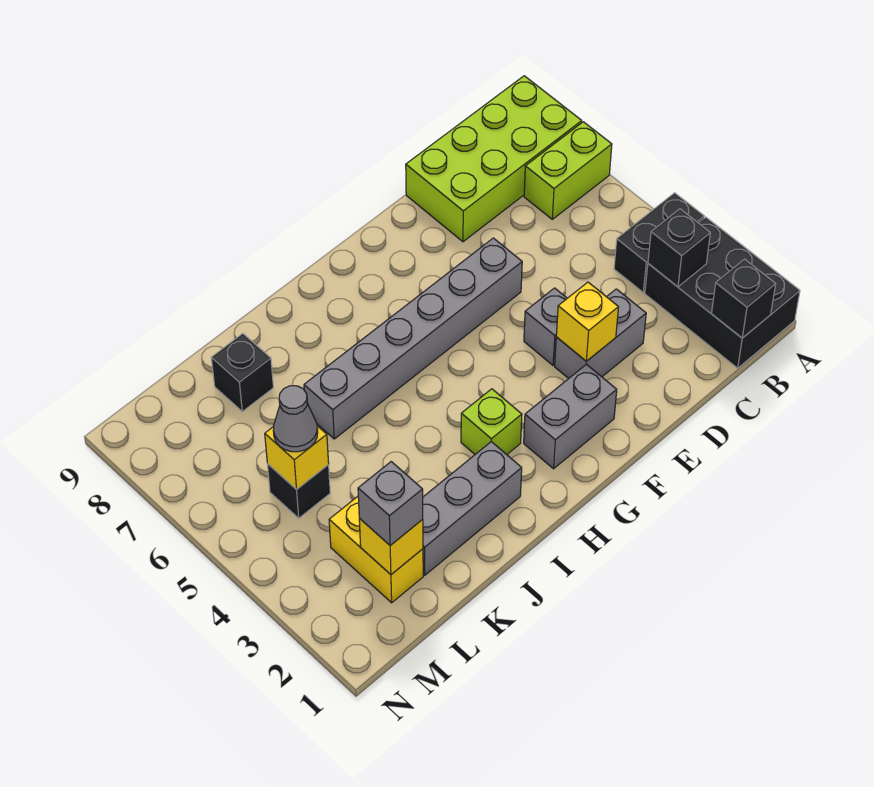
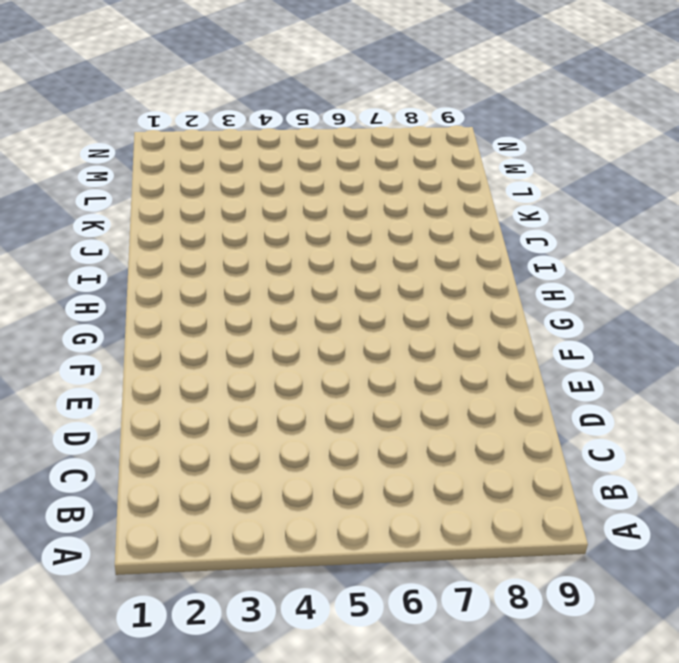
none -> black brick A1:B3 level 1
none -> black brick A4:B4 level 1
none -> lime brick A7:B7 level 1

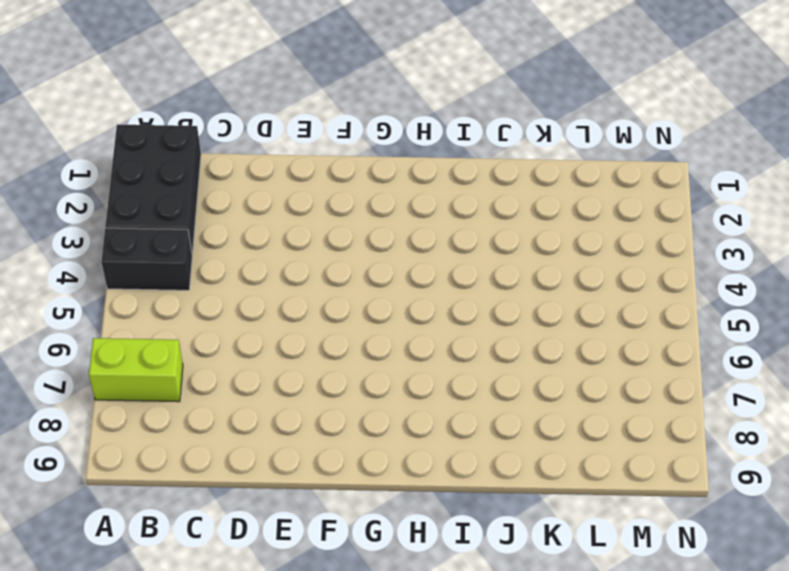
none -> lime brick A8:D9 level 1
none -> grey brick D3:E3 level 1
none -> grey brick E4 level 1

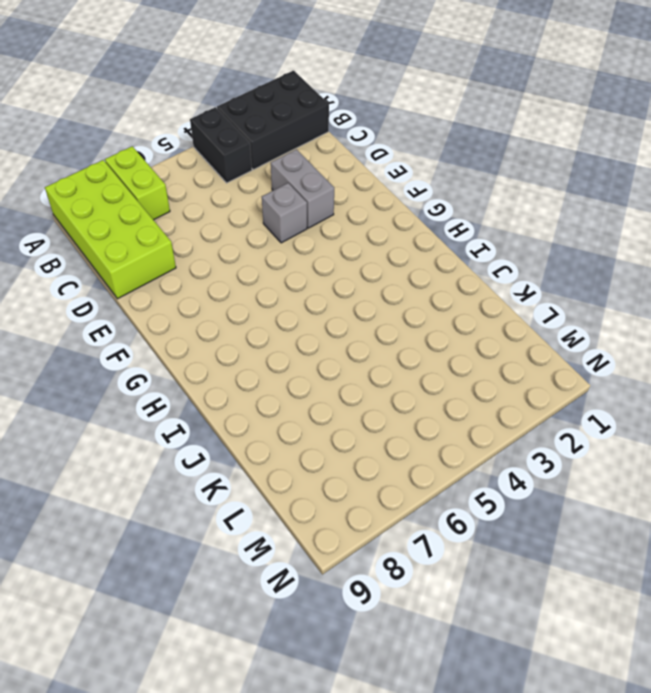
none -> grey brick E6:J6 level 1
none -> grey brick F2:G2 level 1
none -> lime brick H3 level 1

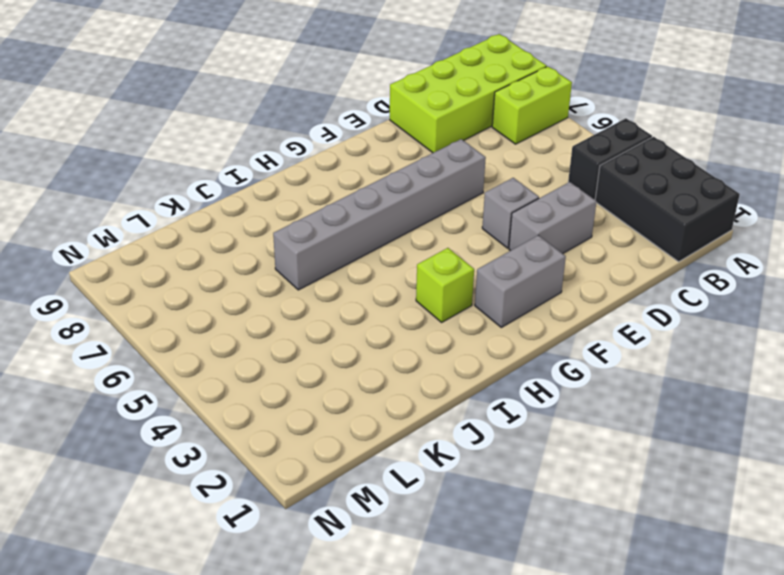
none -> grey brick I2:K2 level 1
none -> black brick K8 level 1
none -> yellow brick L2:L3 level 1

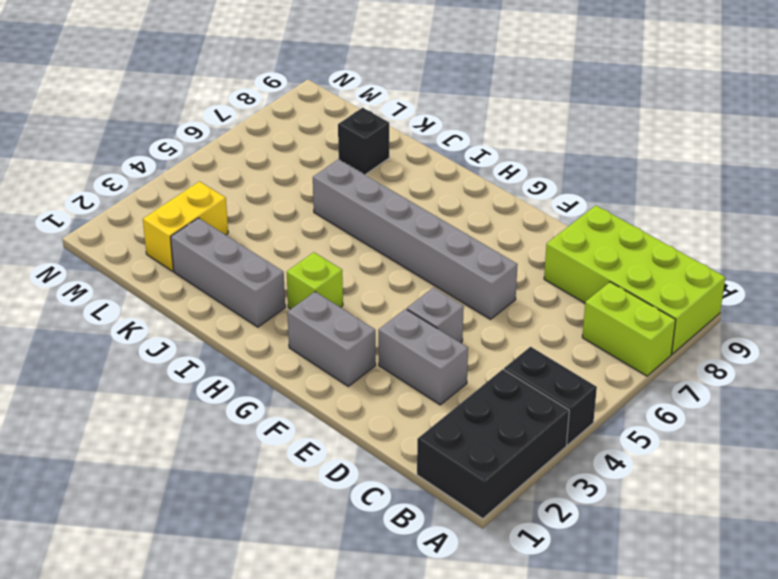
none -> black brick L5 level 1
none -> black brick B1 level 2
none -> black brick B3 level 2

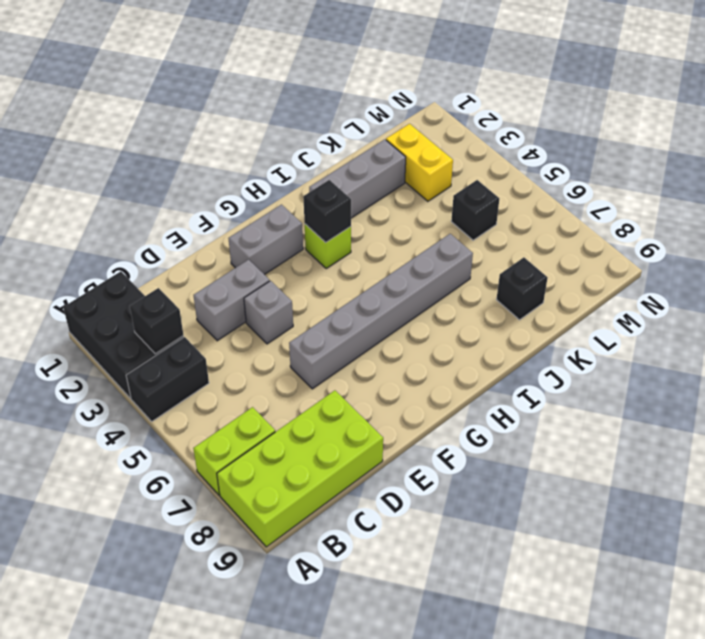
black brick H3 level 2 -> black brick B1 level 2
none -> yellow brick E3 level 2
none -> yellow brick L2 level 2
none -> yellow brick L5 level 2

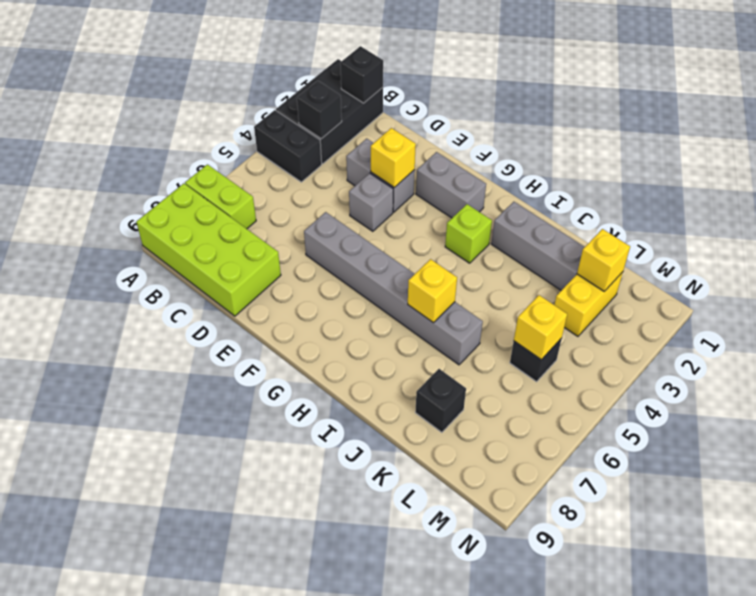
yellow brick I6 level 2 -> none
none -> grey brick L2 level 3
none -> grey cone L5 level 3

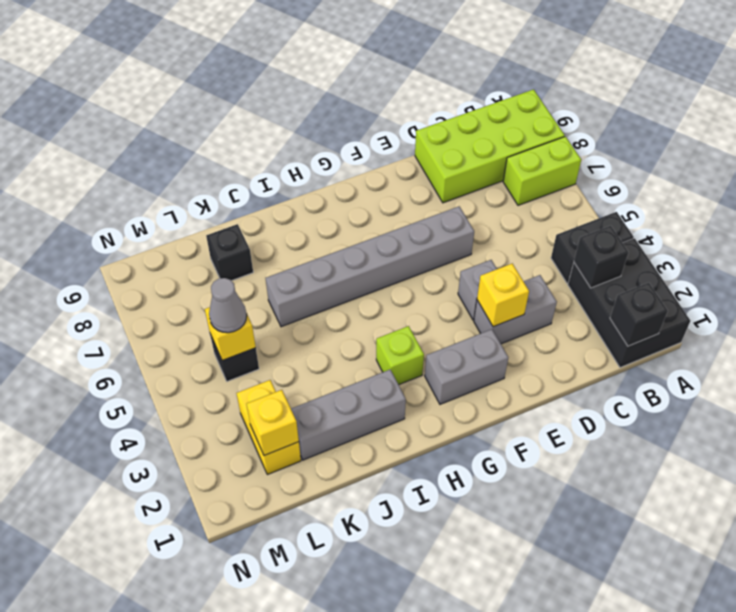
none -> grey brick L2 level 3

